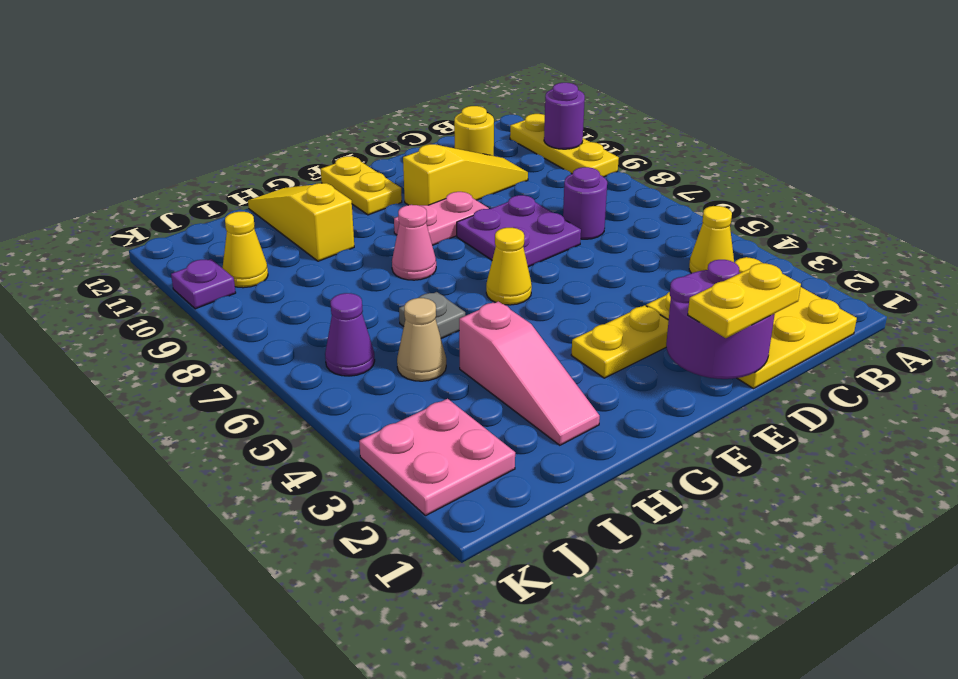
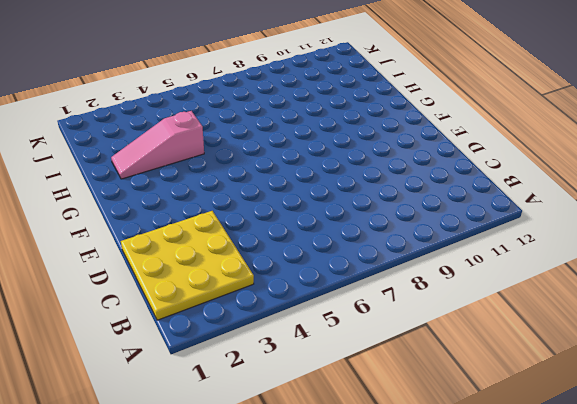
none -> yellow plate A9:A11 level 1
none -> yellow cone B4 level 1
none -> purple round brick C7 level 1

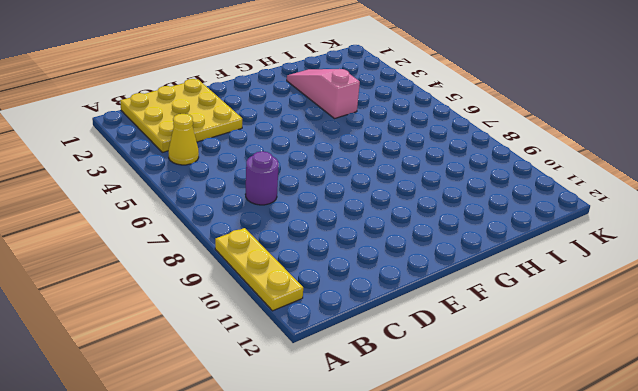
none -> yellow slope C10:E10 level 1 top E
none -> yellow round brick C11 level 1
none -> purple plate D7:E8 level 1

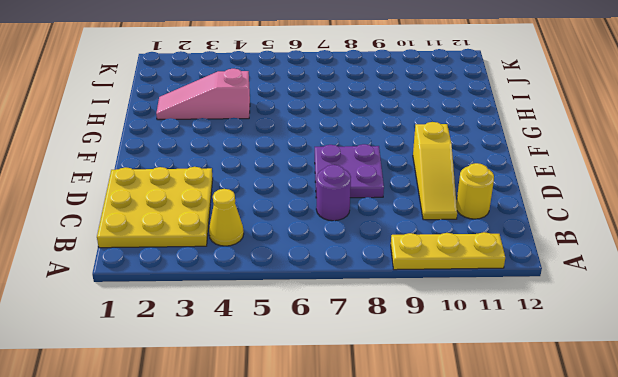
none -> yellow plate E3:F3 level 1
none -> pink plate E9:F9 level 1
none -> yellow cone F6 level 1

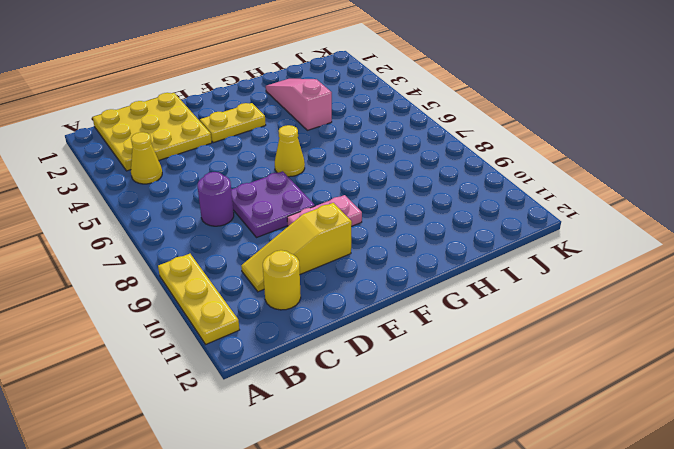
none -> yellow plate F11:F12 level 1
none -> pink cone G8 level 1
none -> grey plate H6 level 1

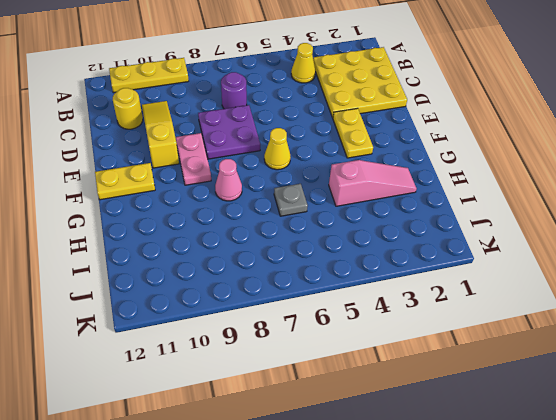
none -> yellow slope H10:H12 level 1 top 10
none -> tan cone I5 level 1
none -> pink plate J2:K3 level 1

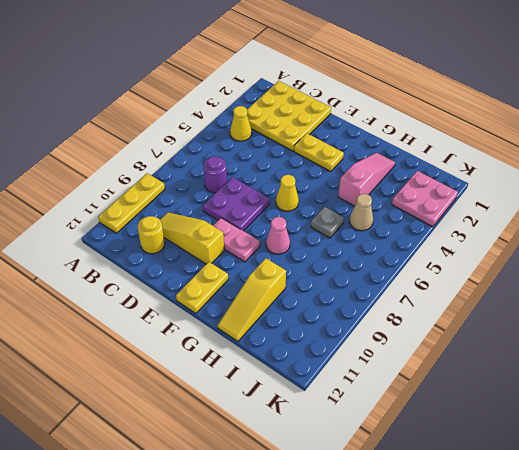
none -> purple cone J6 level 1
none -> yellow cone J10 level 1
none -> purple plate K10 level 1

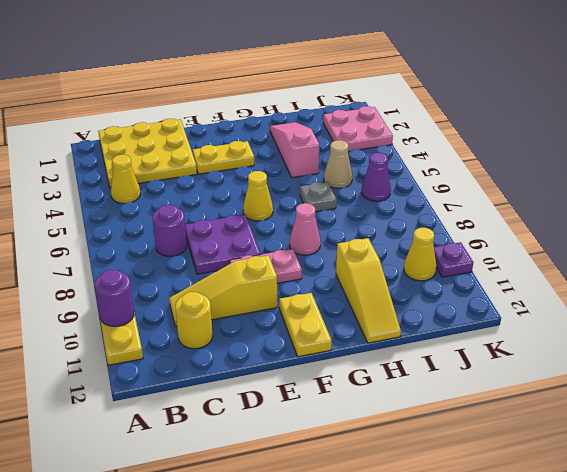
none -> purple round brick D1:E2 level 2
none -> yellow plate D1:E1 level 3

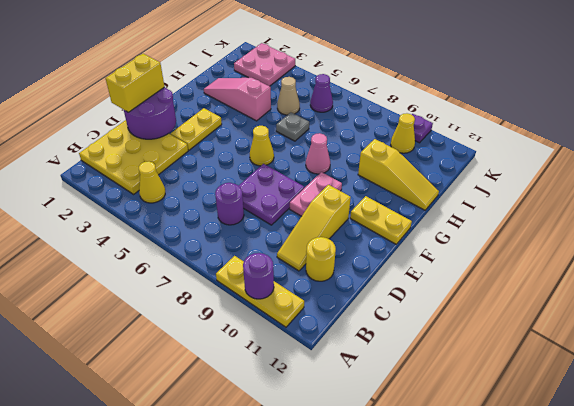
yellow brick D1:E1 level 3 -> yellow plate D1:E1 level 3

